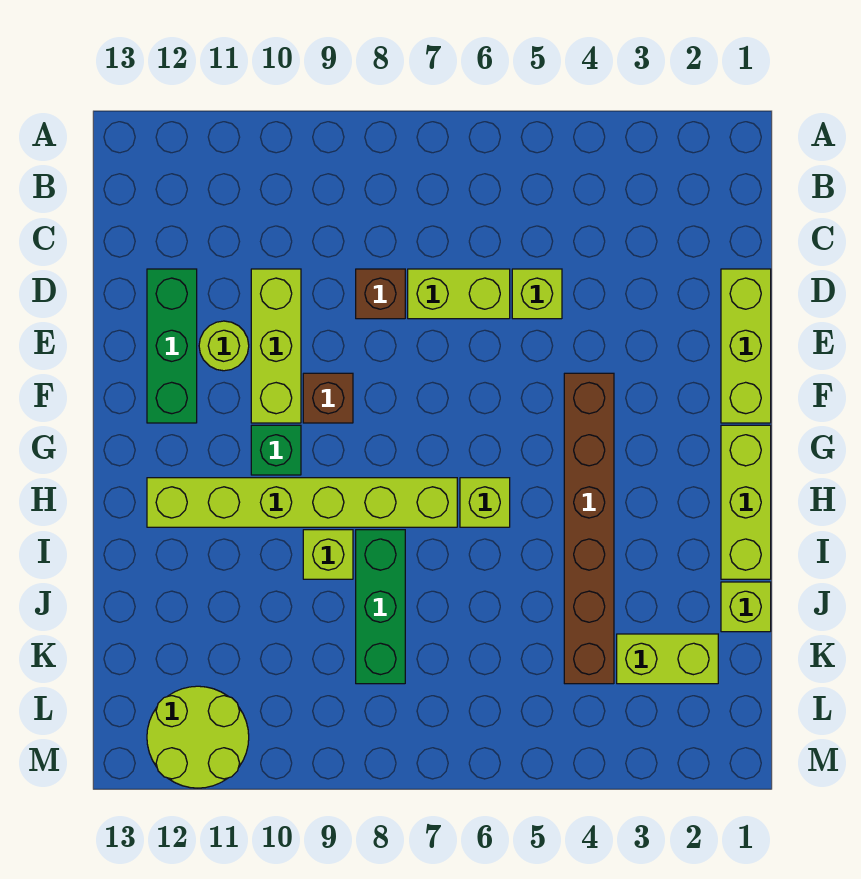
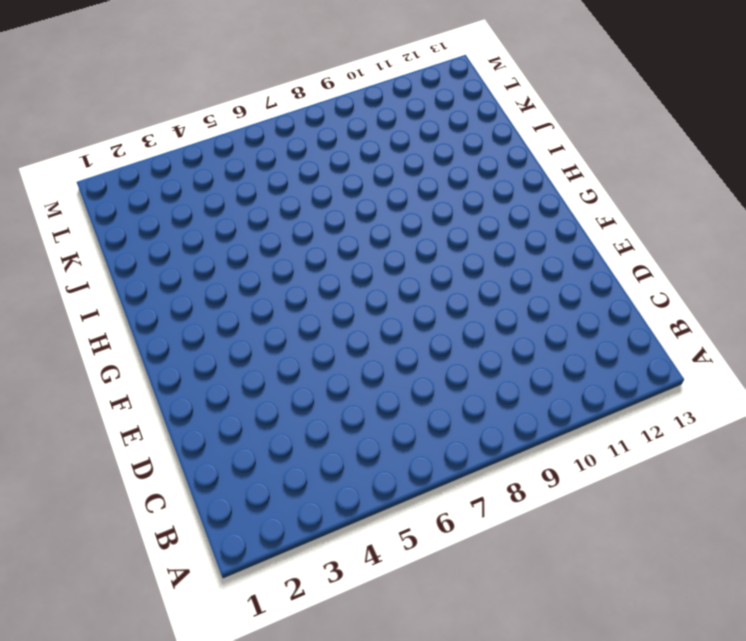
none -> lime brick D1:F1 level 1
none -> lime brick D5 level 1
none -> lime brick D6:D7 level 1

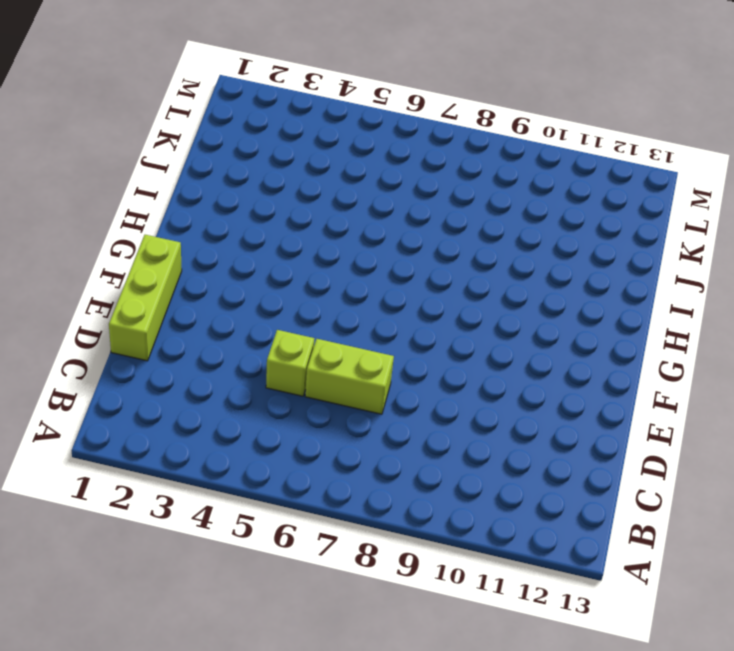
none -> brown brick D8 level 1
none -> lime brick D10:F10 level 1
none -> green brick D12:F12 level 1

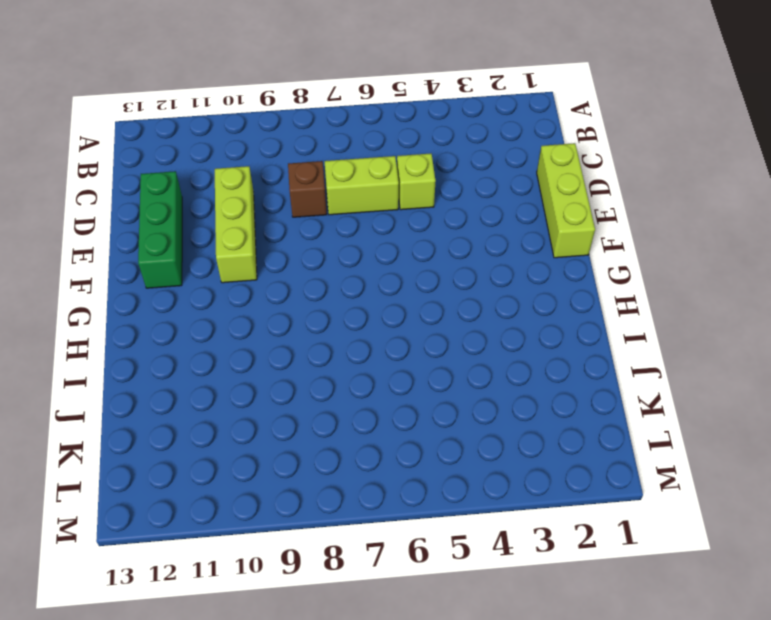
none -> lime round brick E11 level 1
none -> brown brick F4:K4 level 1
none -> brown brick F9 level 1

